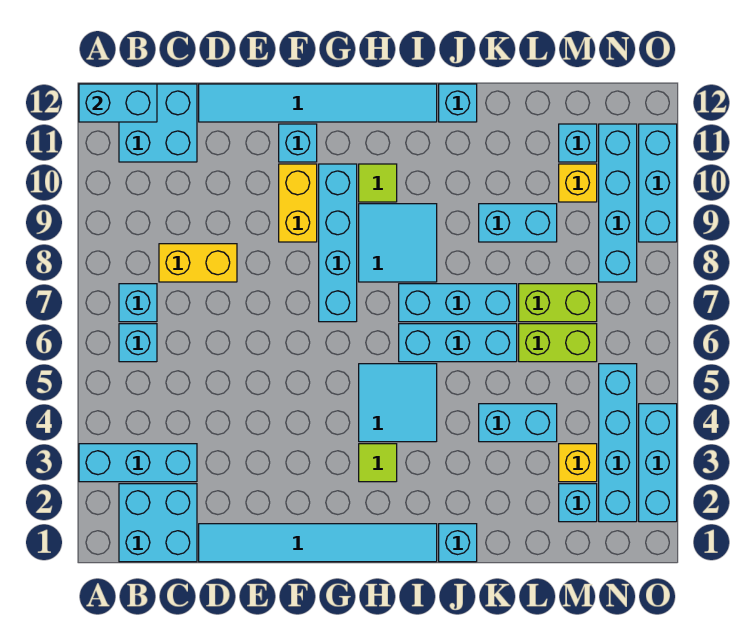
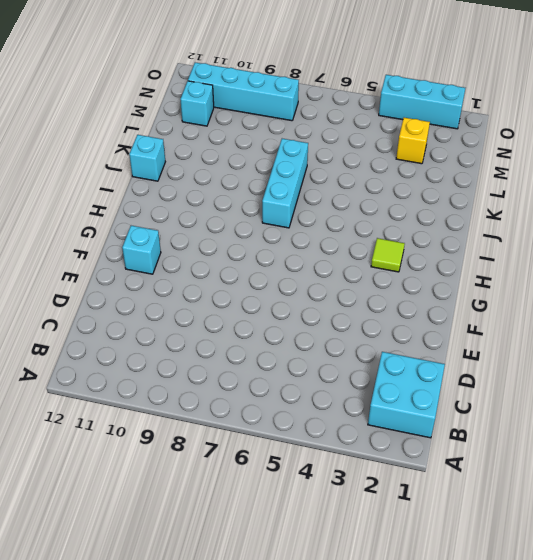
none -> cyan brick A3:C3 level 1
none -> cyan brick B6 level 1
none -> cyan brick B7 level 1
none -> cyan brick B11:C12 level 1

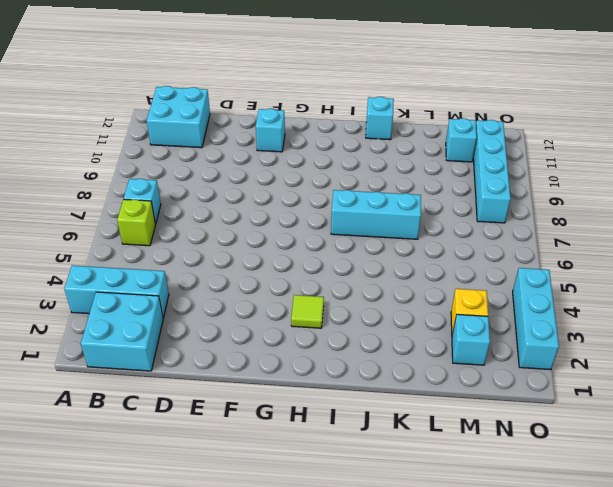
lime brick B6 level 1 -> cyan brick B6 level 1
none -> yellow brick C8:D8 level 1
none -> cyan tile D1:I1 level 1
none -> cyan tile D12:I12 level 1
none -> yellow brick F9:F10 level 1

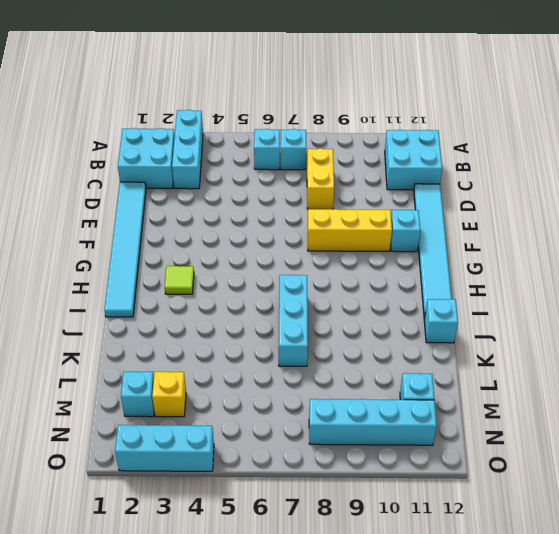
yellow brick F8:F10 level 1 -> yellow brick F9:F10 level 1
none -> cyan brick G7:G10 level 1
none -> cyan tile H4:I5 level 1
none -> cyan tile H8:I9 level 1
none -> lime tile H10 level 1

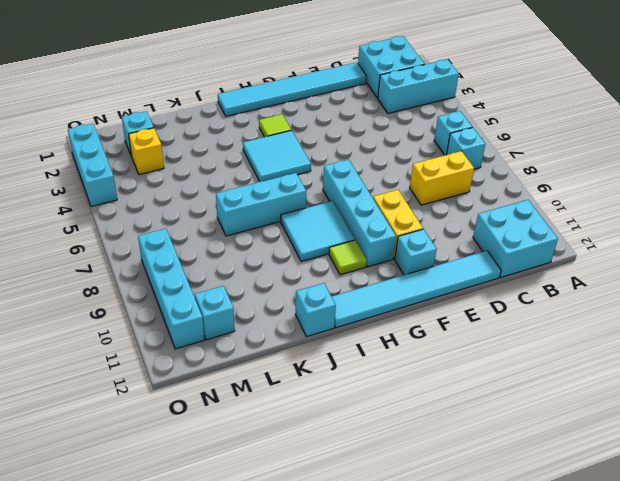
none -> cyan brick I6:K6 level 1
none -> cyan brick J1 level 1
none -> cyan brick K4:L4 level 1
none -> cyan brick K9:L9 level 1

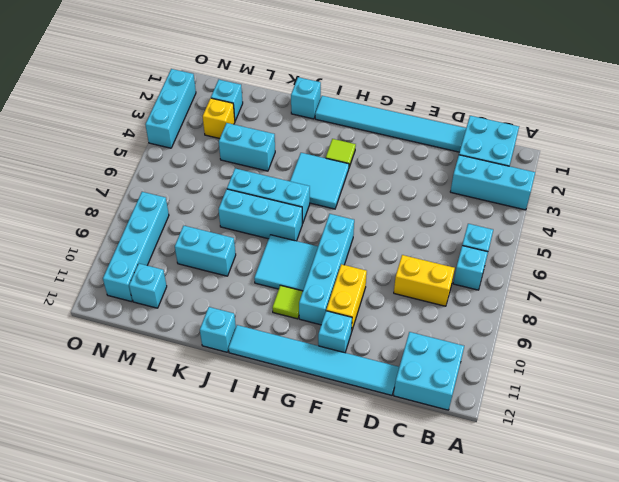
none -> lime brick L6:M6 level 1
none -> lime brick L7:M7 level 1
none -> yellow brick M10 level 1
none -> cyan brick N2:N5 level 1

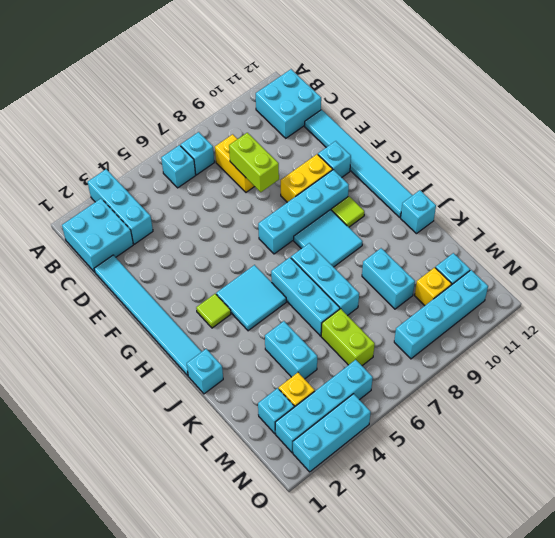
lime brick D8:E8 level 2 -> lime brick L7:M7 level 1
none -> cyan brick O9:O11 level 1
none -> cyan brick A12:B12 level 2

